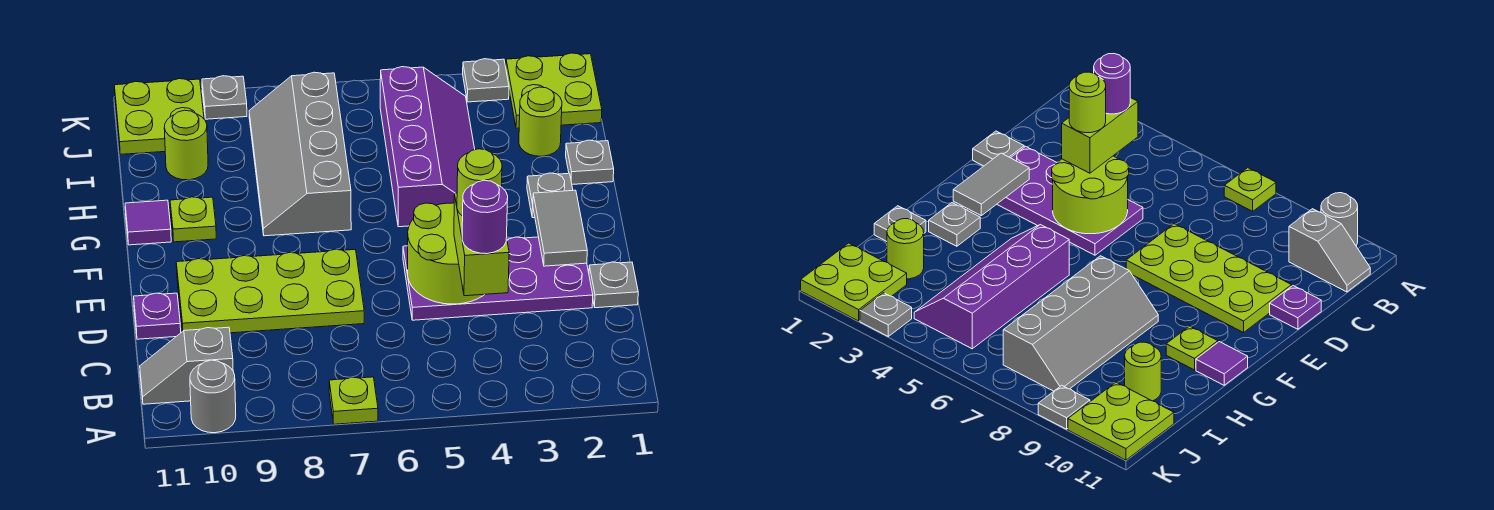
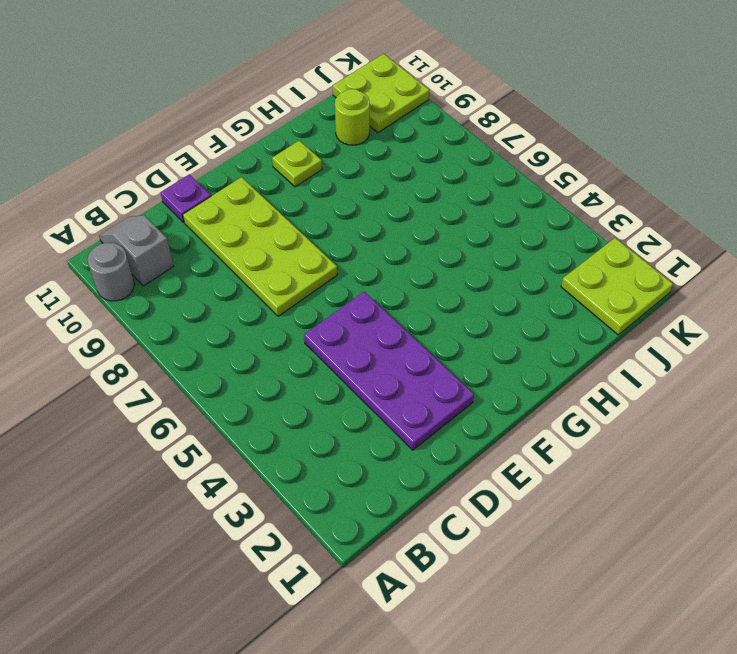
none -> lime plate A7 level 1
none -> grey plate D1 level 1
none -> grey plate G2 level 1

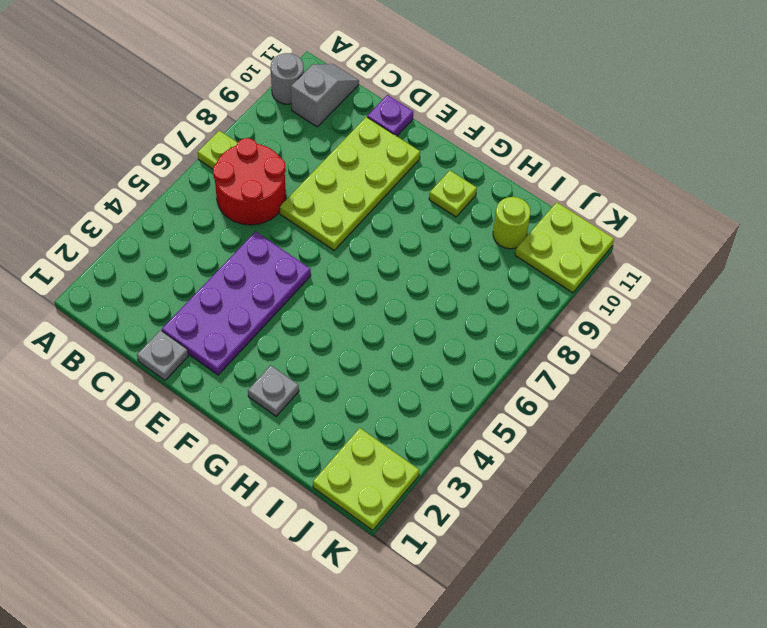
red round brick B6:C7 level 1 -> none
none -> purple slope G4:J5 level 1 top 5
none -> grey slope G7:J8 level 1 top 7
none -> purple tile G11 level 1

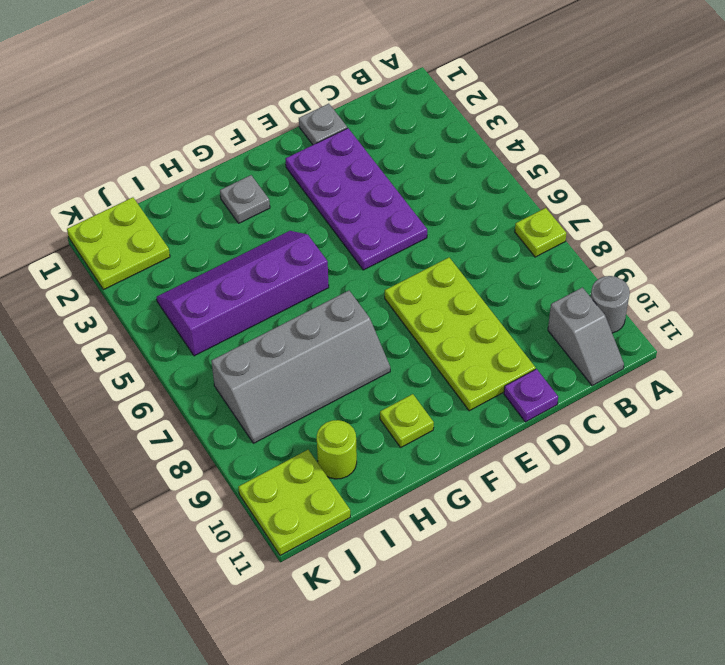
none -> purple tile G11 level 1
none -> grey plate H1 level 1
none -> lime round brick I2 level 1

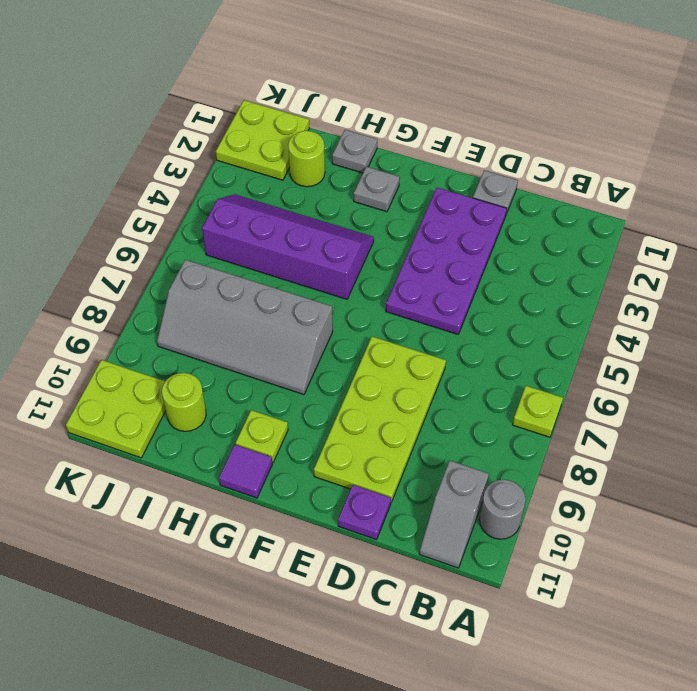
none -> grey plate K3 level 1
none -> grey plate K9 level 1
none -> lime round brick D4:E5 level 2

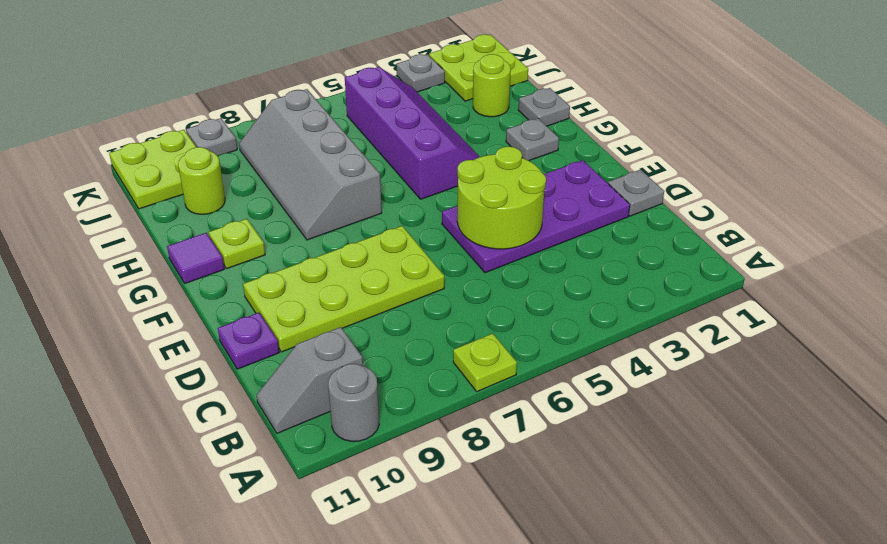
none -> grey tile E2:F2 level 2
none -> lime brick C4:D4 level 3
none -> purple round brick C4 level 4

